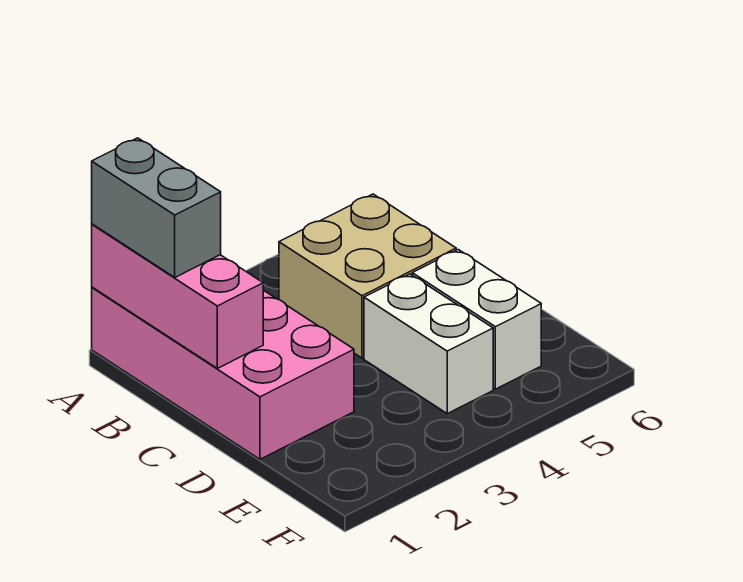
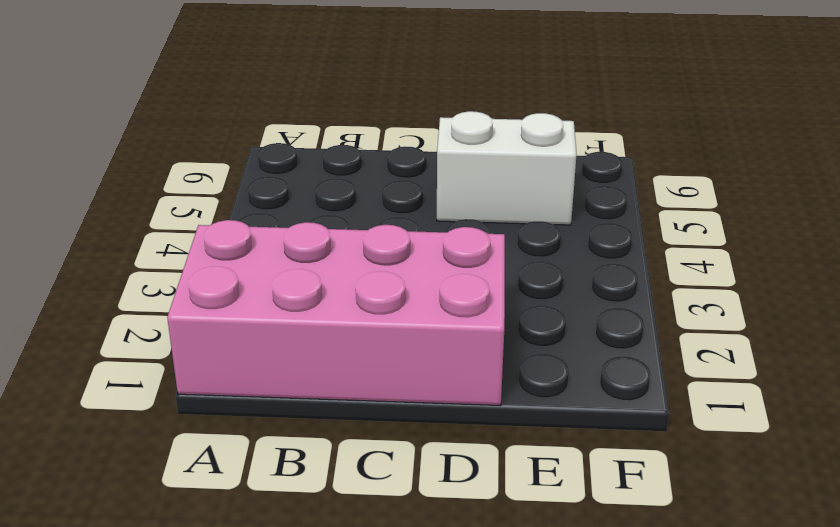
none -> tan brick B4:C5 level 1
none -> white brick D4:E4 level 1

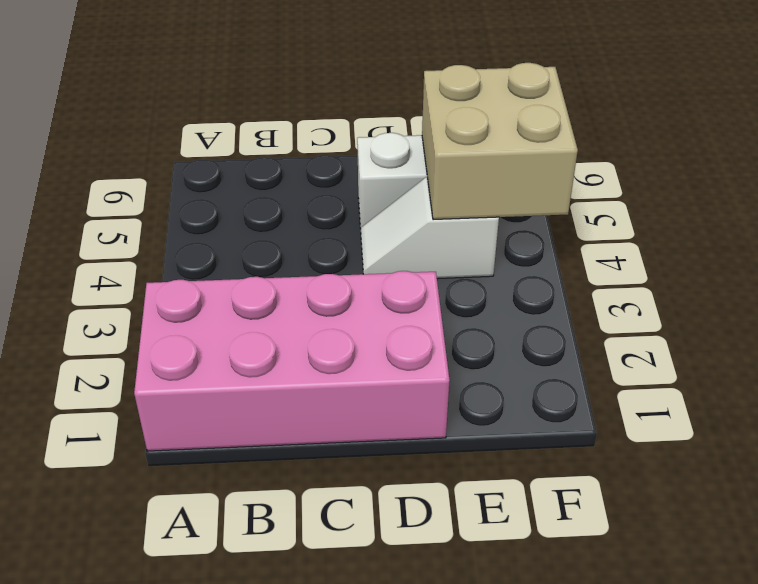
white slope D4:E4 level 1 top E -> white brick D4:E4 level 1
tan brick E4:F5 level 2 -> tan brick B4:C5 level 1
none -> pink brick A1:C1 level 2
none -> grey brick A1:B1 level 3

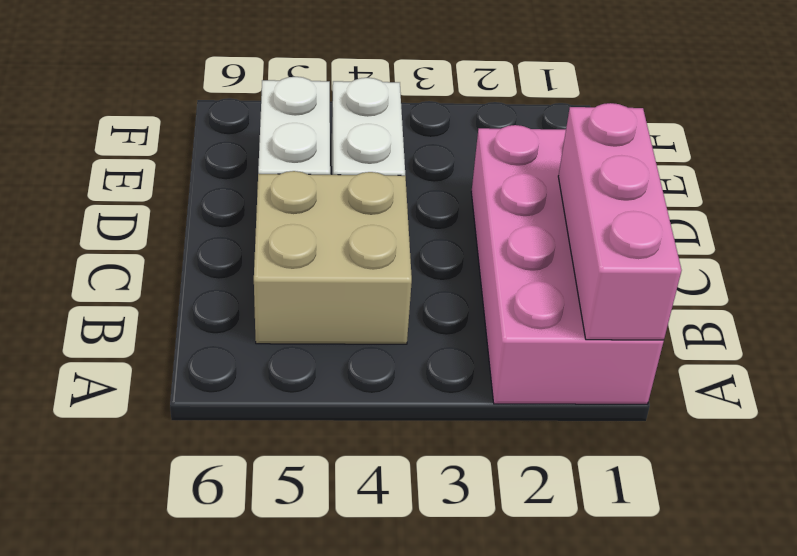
none -> grey brick A1:B1 level 3

